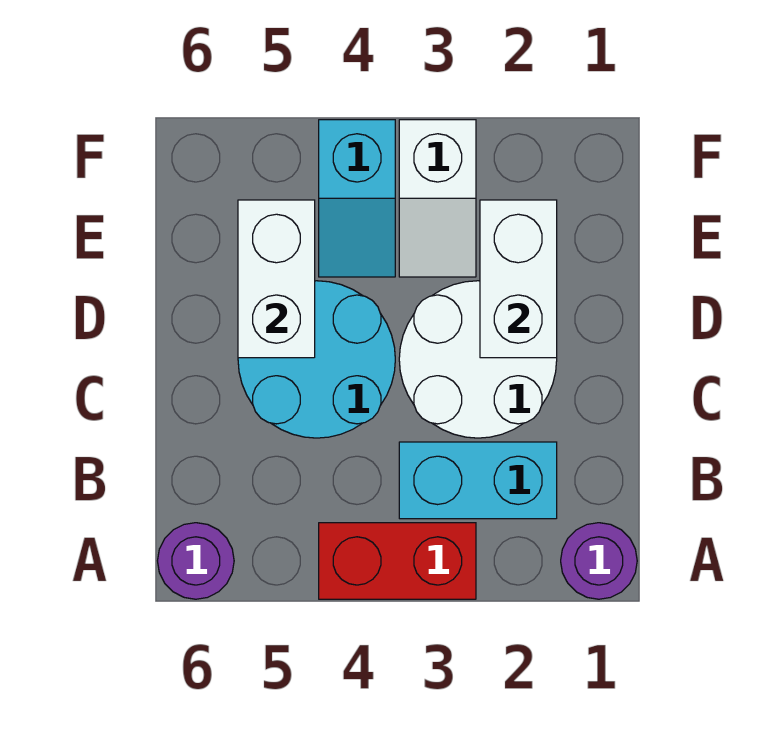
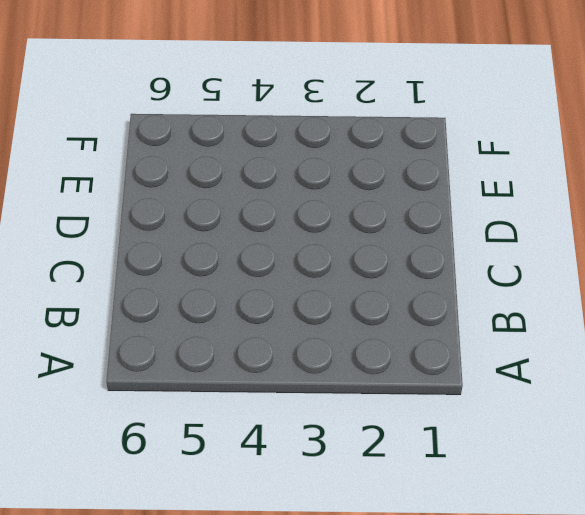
none -> purple round brick A1 level 1
none -> red brick A3:A4 level 1

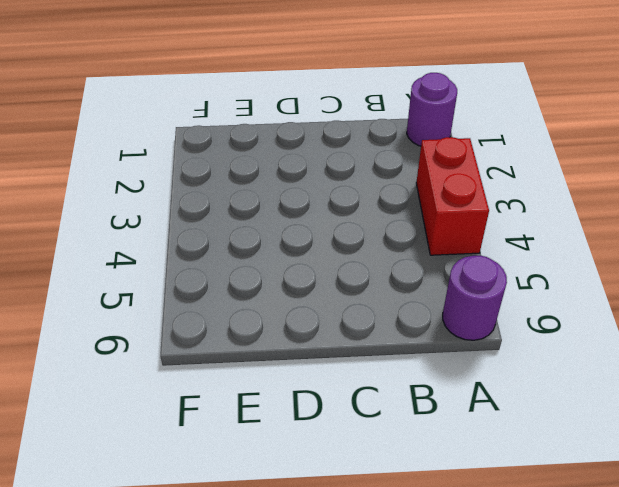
none -> cyan brick B2:B3 level 1
none -> white round brick C2:D3 level 1

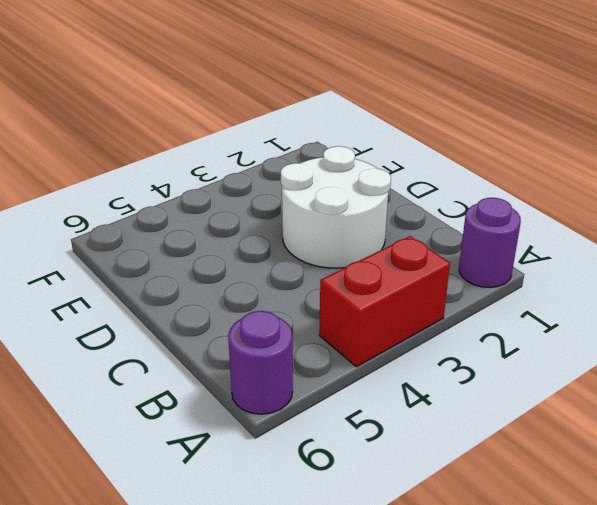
none -> cyan brick B2:B3 level 1
none -> cyan round brick C4:D5 level 1

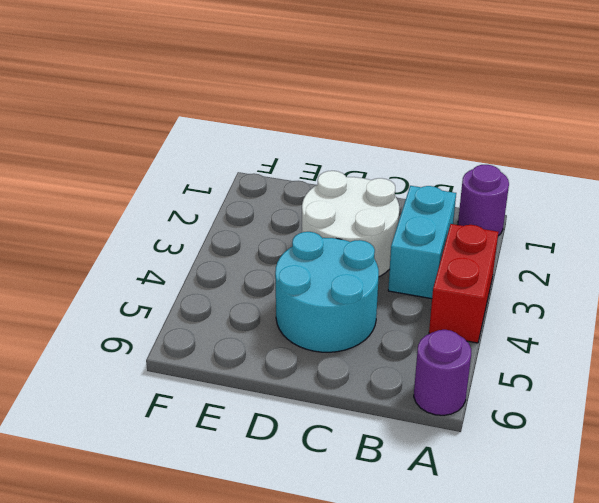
none -> white slope E3:F3 level 1 top F
none -> cyan slope E4:F4 level 1 top F

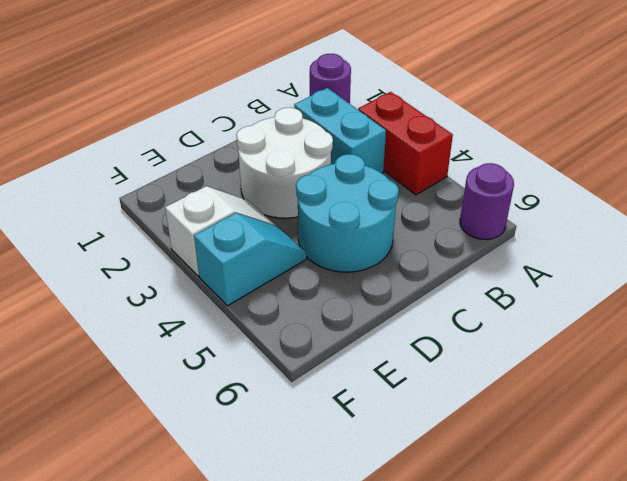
none -> white brick D2:E2 level 2
none -> white brick D5:E5 level 2

